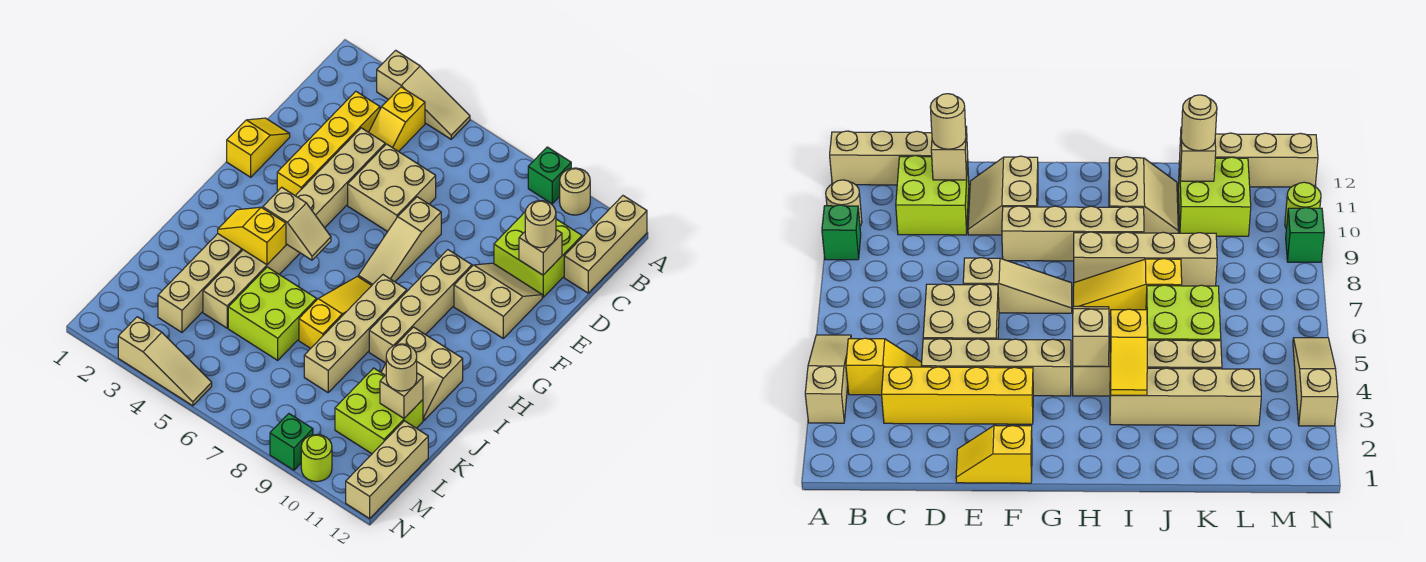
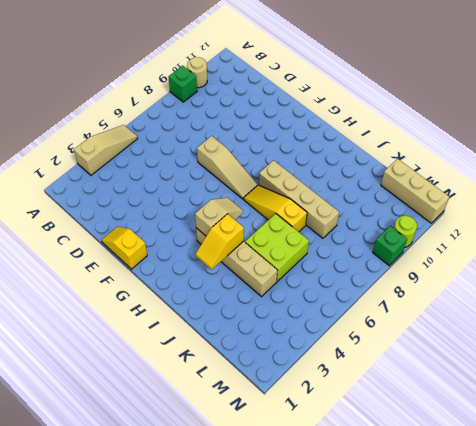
none -> tan brick A12:C12 level 1
none -> yellow slope B4:C4 level 1 top B
none -> yellow brick C3:F3 level 1
none -> lime brick C10:D11 level 1

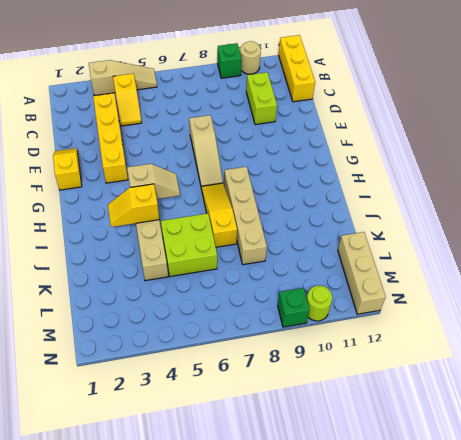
yellow brick A12:C12 level 1 -> tan brick A12:C12 level 1
lime brick C10:D10 level 1 -> lime brick C10:D11 level 1
none -> tan brick D4:G4 level 1
none -> tan brick D5:E6 level 1
none -> tan slope E10:F11 level 1 top F
none -> tan brick F9:I9 level 1

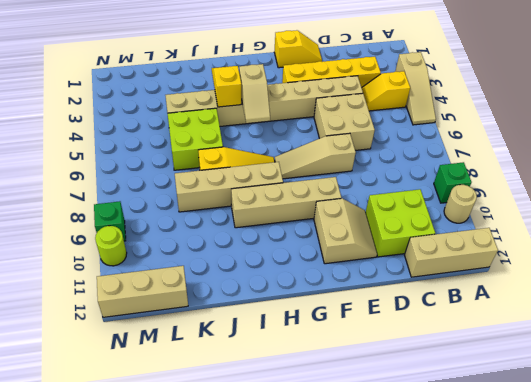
none -> tan brick I3:L3 level 1
none -> tan slope I10:J11 level 1 top I
none -> lime brick K10:L11 level 1
none -> tan slope N3:N5 level 1 top 3

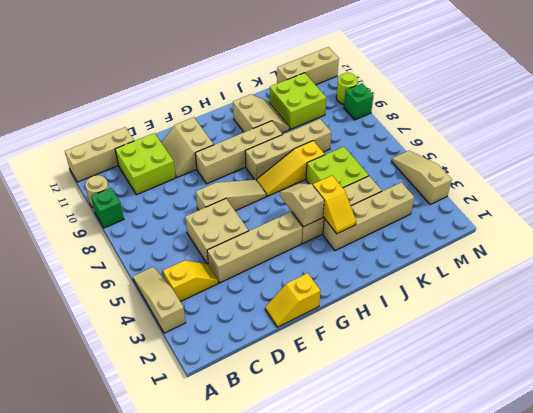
none -> yellow brick C3:F3 level 1
none -> tan brick D11 level 2
none -> tan brick K11 level 2
none -> tan round brick D11 level 3

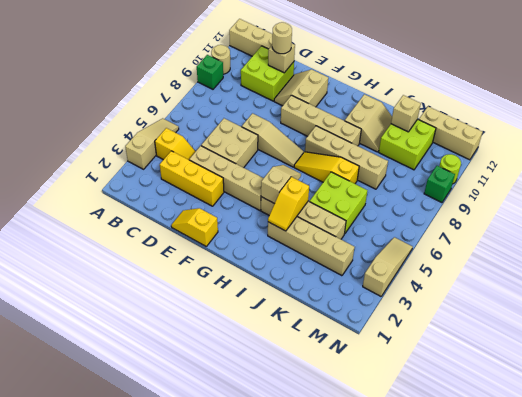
yellow brick C3:E3 level 1 -> yellow brick C3:F3 level 1
none -> tan round brick K11 level 3

